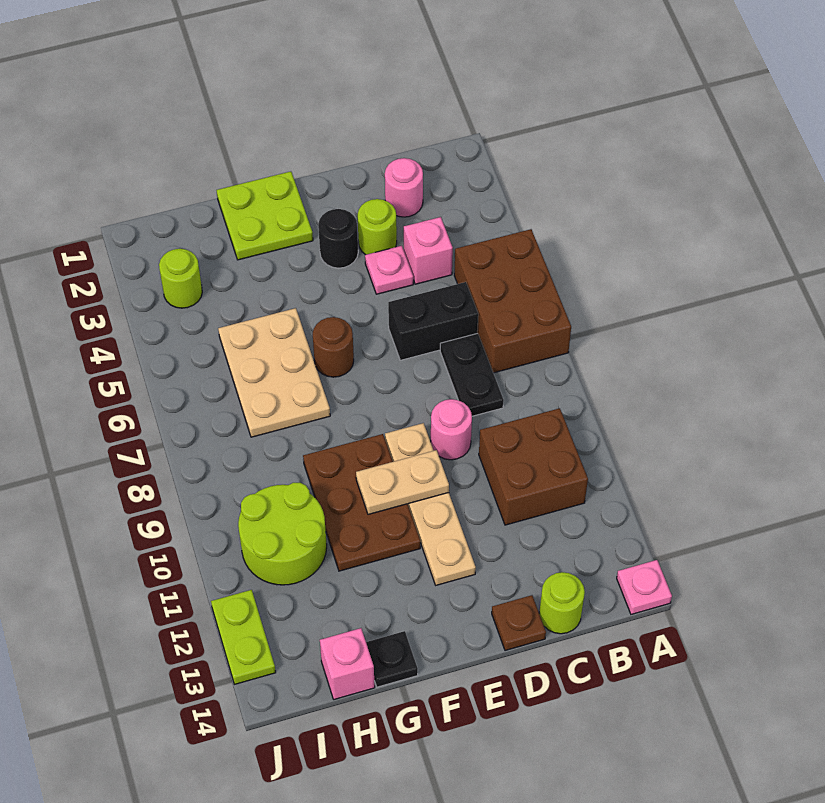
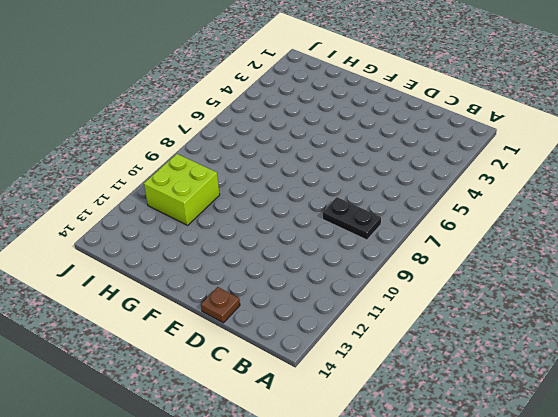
black plate B8:C8 level 1 -> black plate C7:C8 level 1
lime brick H10:I11 level 1 -> lime round brick H10:I11 level 1
none -> brown brick A5:B7 level 1
none -> pink plate A14 level 1
none -> brown brick B10:C11 level 1

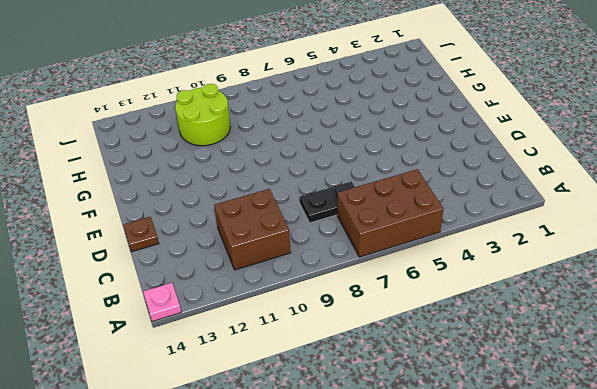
none -> pink round brick C2 level 1
none -> pink brick C4 level 1
none -> black brick C6:D6 level 1

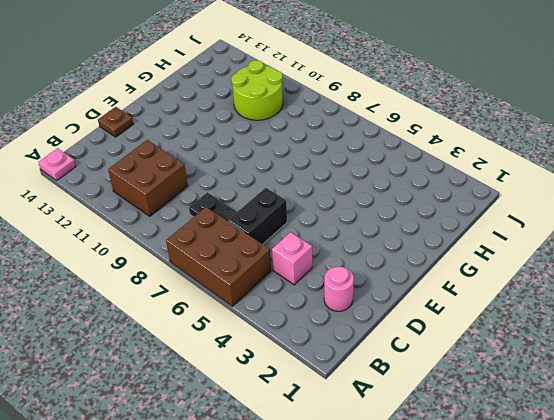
none -> lime round brick C14 level 1
none -> lime round brick D3 level 1
none -> pink plate D4 level 1

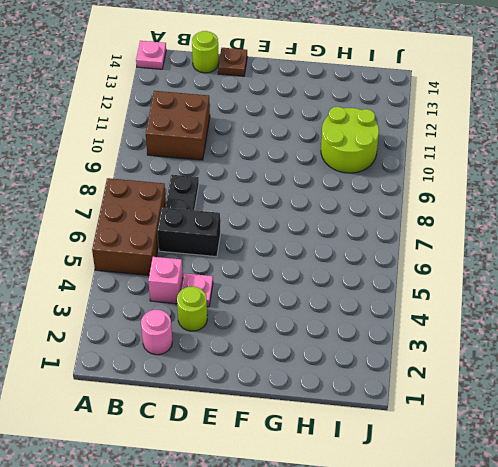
none -> pink round brick D9 level 1
none -> black round brick E3 level 1
none -> tan plate E9:E12 level 1

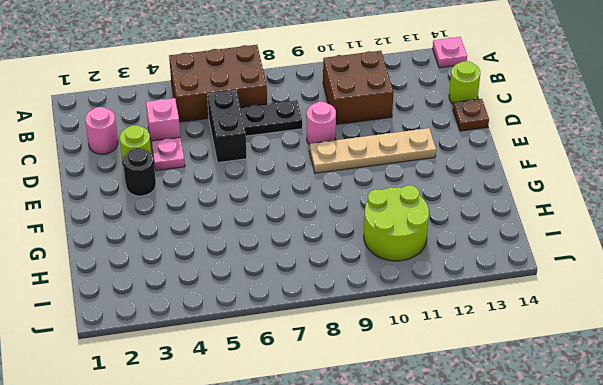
none -> lime plate F1:G2 level 1
none -> brown round brick F6 level 1
none -> brown plate F9:G11 level 1

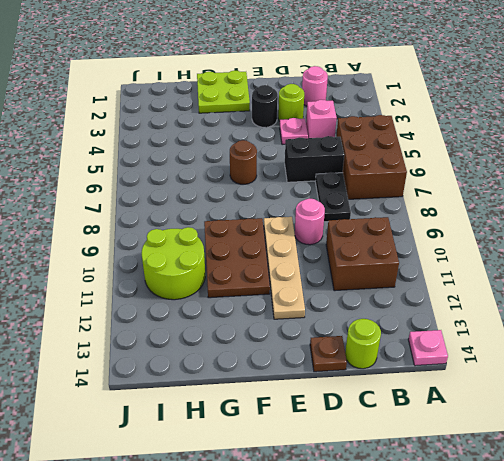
none -> tan plate G5:H7 level 1
none -> black plate G14 level 1
none -> pink brick H14 level 1

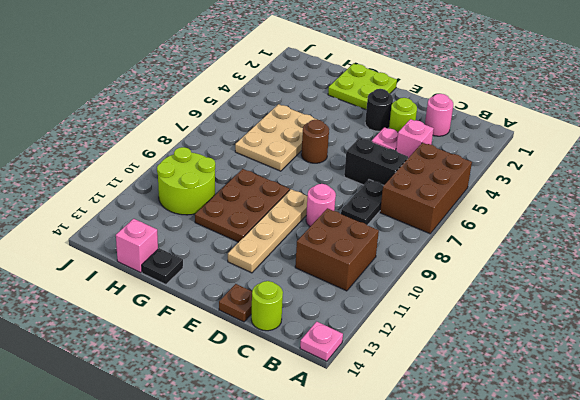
none -> lime round brick I3 level 1
none -> lime plate J12:J13 level 1
none -> tan plate E10:F10 level 2

